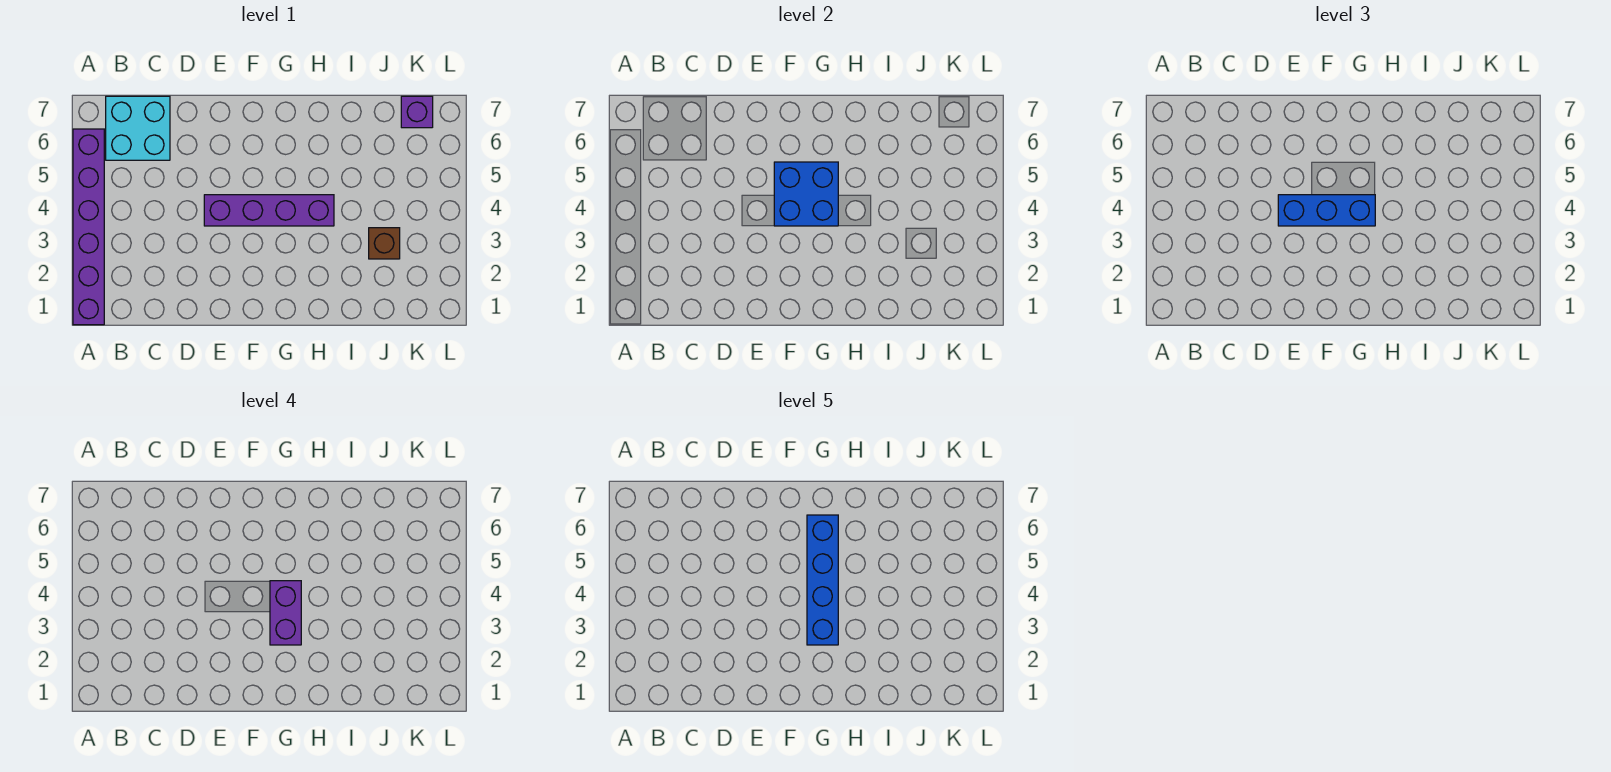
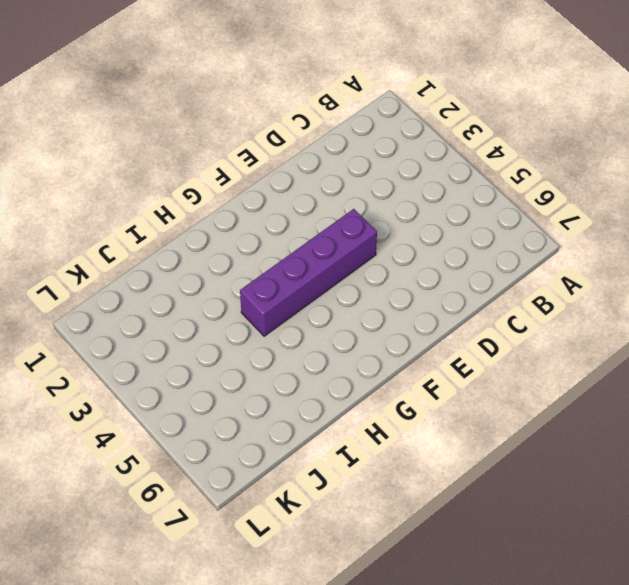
none -> purple brick A1:A6 level 1
none -> cyan brick B6:C7 level 1

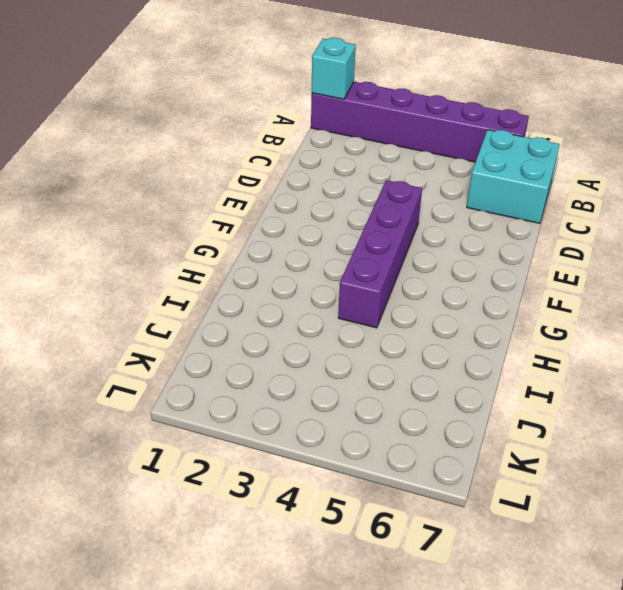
cyan brick A1 level 2 -> none
none -> brown brick J3 level 1
none -> purple brick K7 level 1

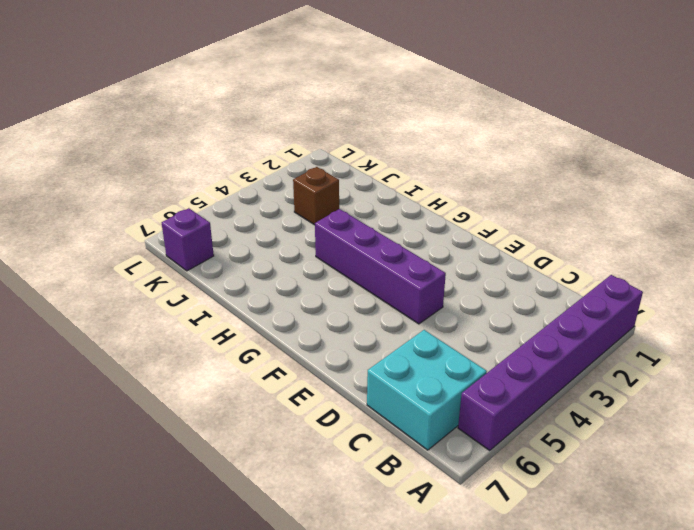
none -> blue brick F4:G5 level 2
none -> blue brick E4:G4 level 3

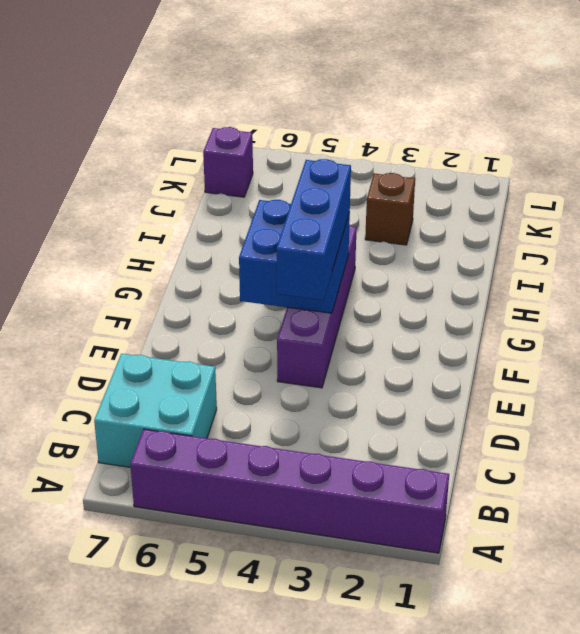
none -> purple brick G3:G4 level 4
none -> blue brick G3:G6 level 5

